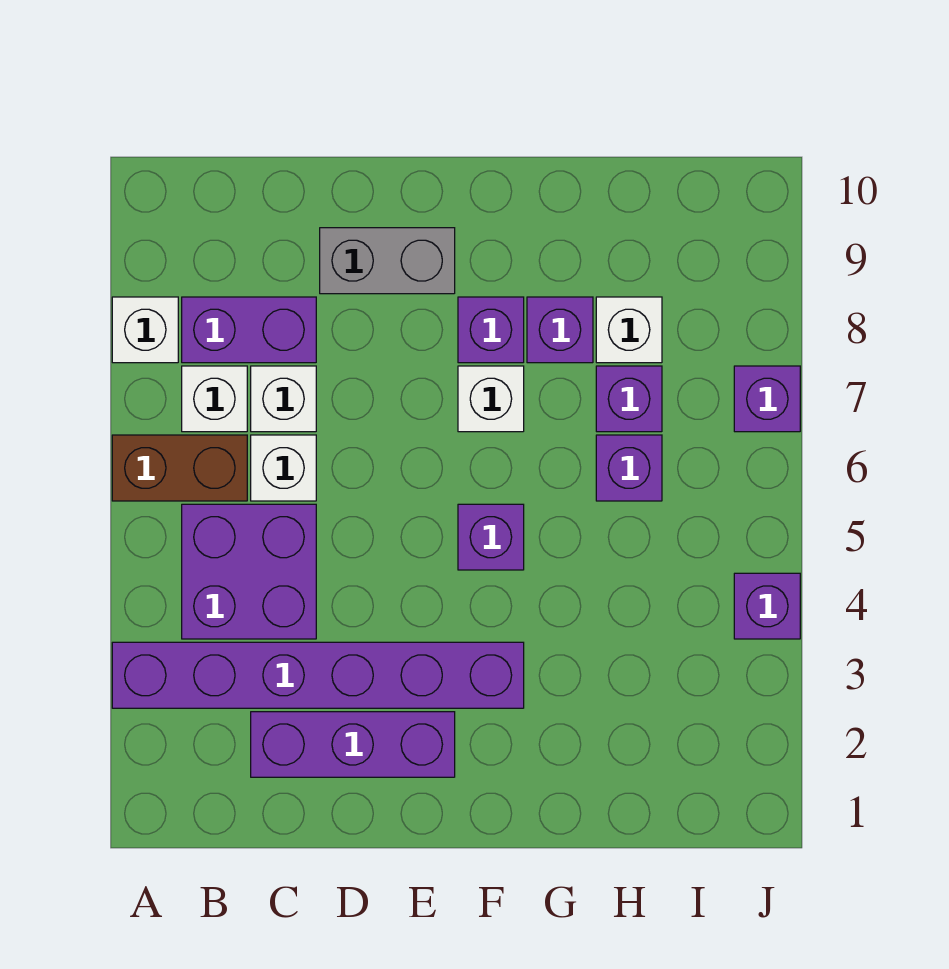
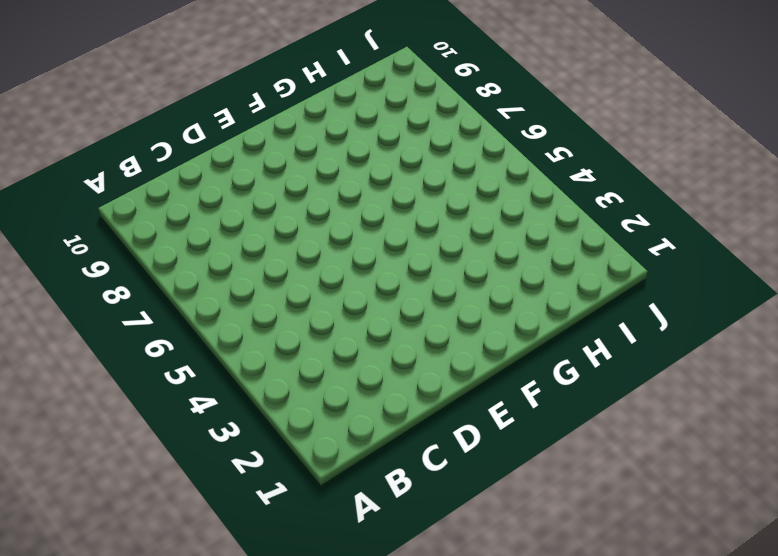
none -> purple brick A3:F3 level 1
none -> brown brick A6:B6 level 1
none -> white brick A8 level 1

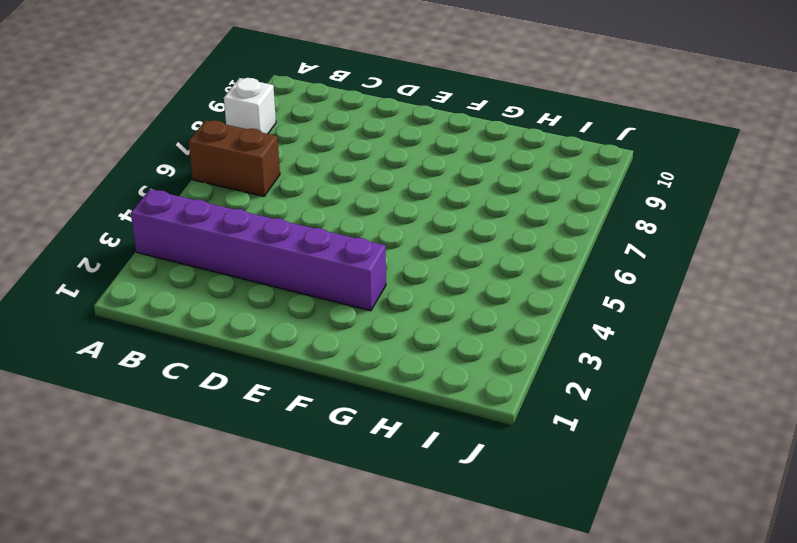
none -> purple brick B4:C5 level 1
none -> white brick B7 level 1
none -> purple brick B8:C8 level 1

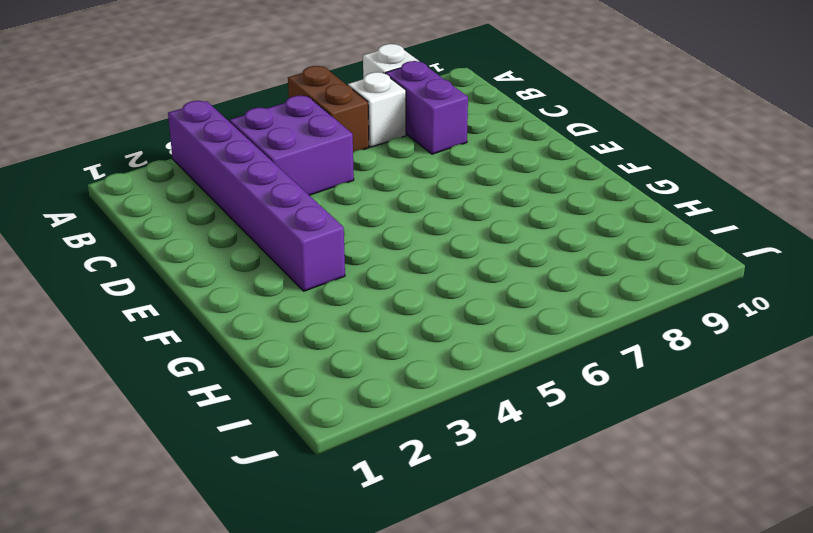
none -> purple brick C2:E2 level 1
none -> white brick C6 level 1
none -> white brick C7 level 1

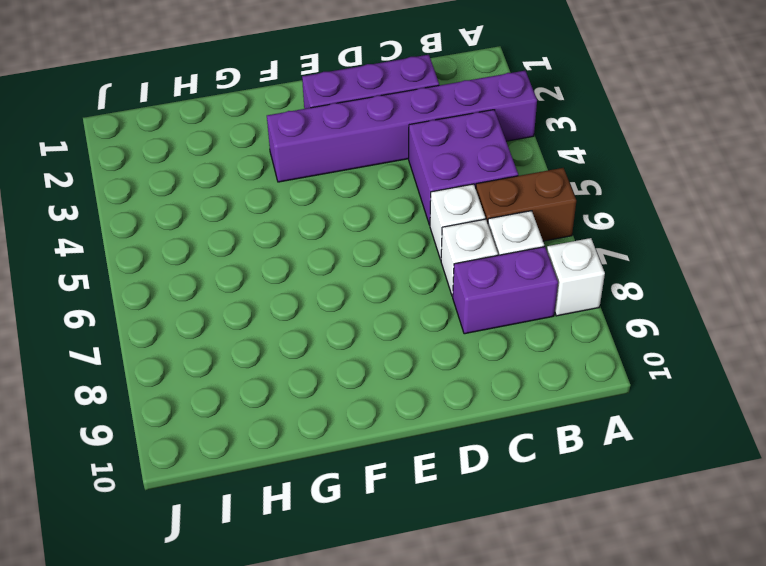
none -> grey brick D9:E9 level 1
none -> purple brick F5 level 1
none -> white brick F7 level 1

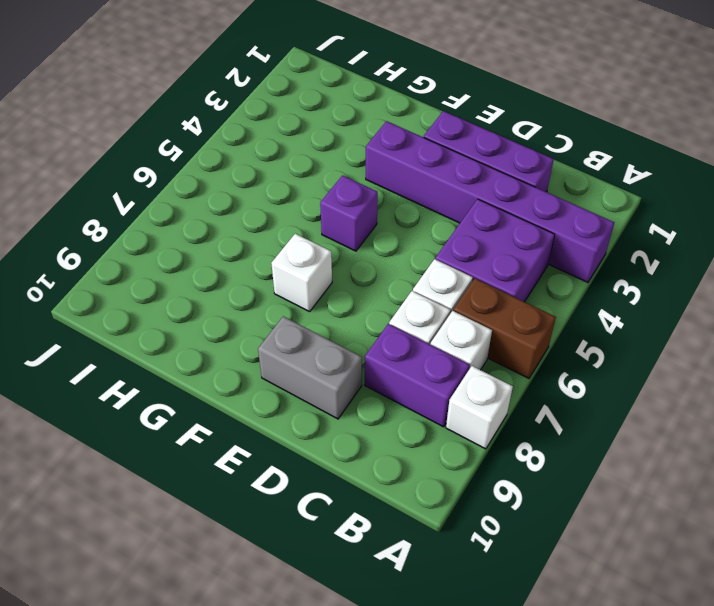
none -> purple brick F8 level 1
none -> purple brick G8 level 1
none -> purple brick H6 level 1

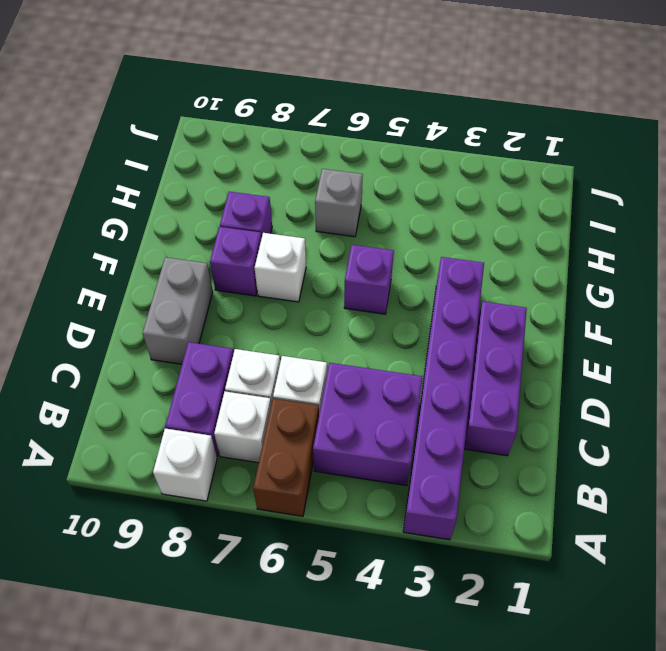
grey brick H6 level 1 -> purple brick H6 level 1
none -> purple brick H7 level 1
none -> white brick H8 level 1
none -> purple brick J4 level 1

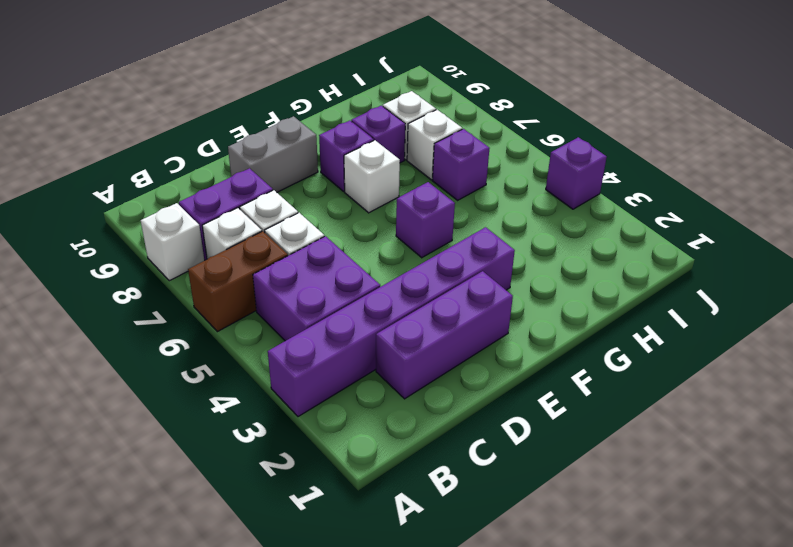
white brick H7 level 1 -> purple brick H7 level 1
none -> purple brick J7 level 1

